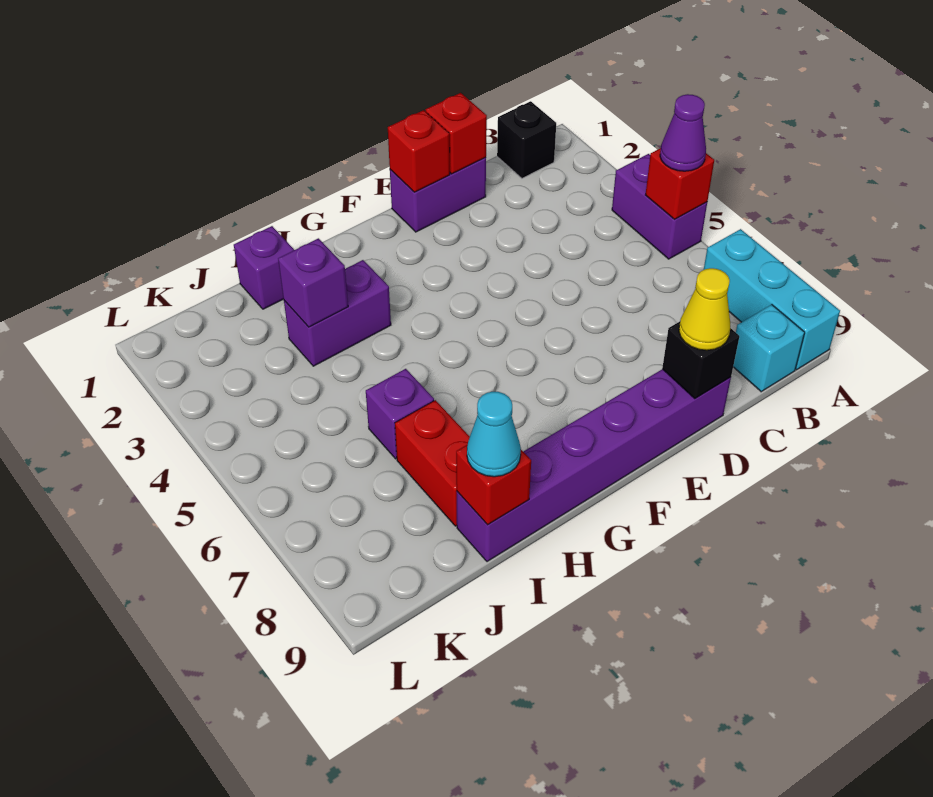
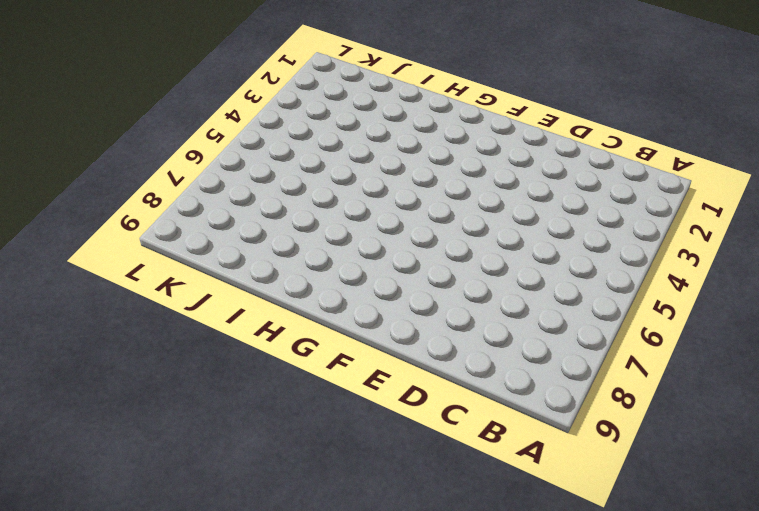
none -> purple brick A4:A5 level 1
none -> cyan brick A7:A9 level 1
none -> black brick B1 level 1

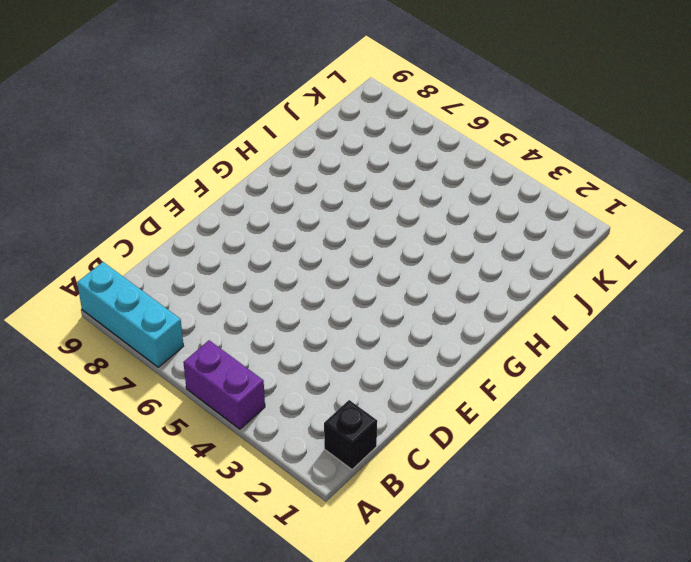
none -> cyan brick B9 level 1
none -> purple brick D1:E1 level 1
none -> purple brick D9:I9 level 1

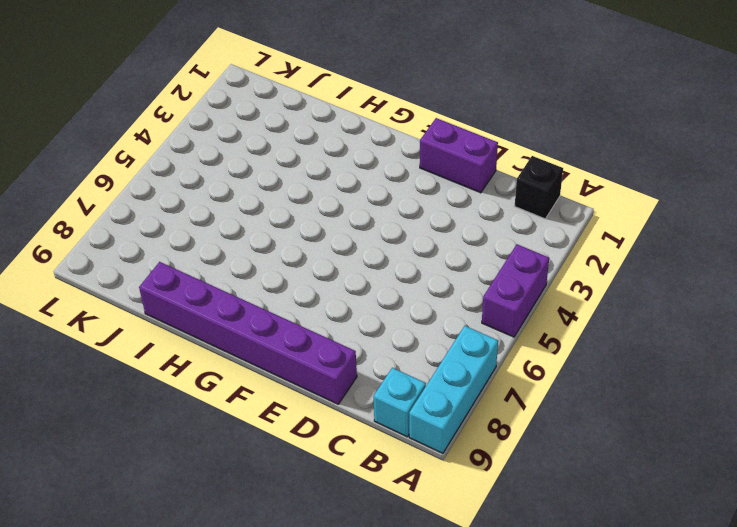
none -> purple brick H3:I3 level 1
none -> purple brick I1 level 1
none -> purple brick I6 level 1

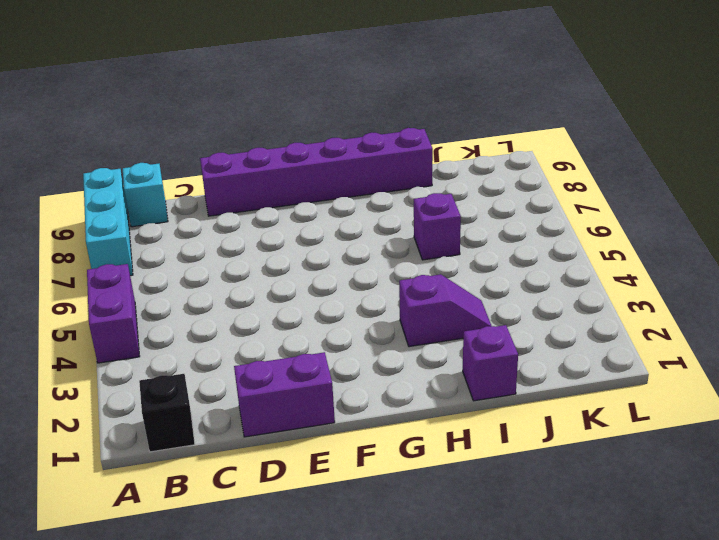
purple slope H3:I3 level 1 top H -> purple brick H3:I3 level 1
none -> red brick I7:I8 level 1
none -> red brick A5 level 2
none -> red brick D1 level 2

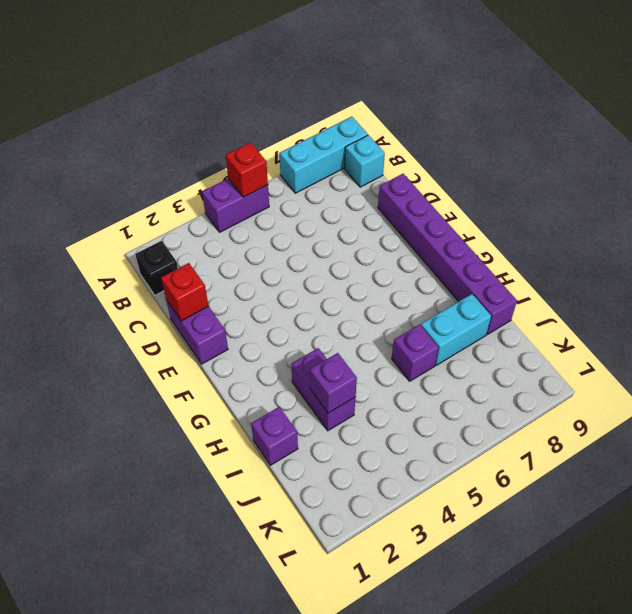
cyan brick I7:I8 level 1 -> red brick I7:I8 level 1
none -> black brick D9 level 2
none -> red brick E1 level 2
none -> red brick I9 level 2

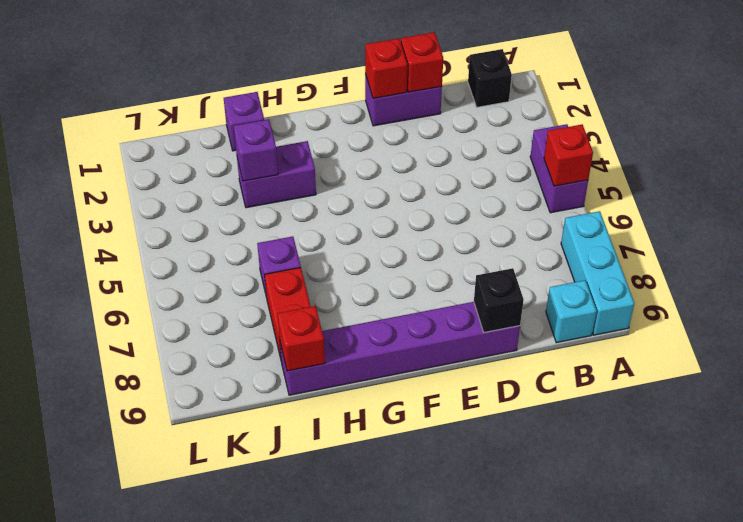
none -> purple cone A5 level 3
none -> yellow cone D9 level 3
none -> cyan cone I9 level 3

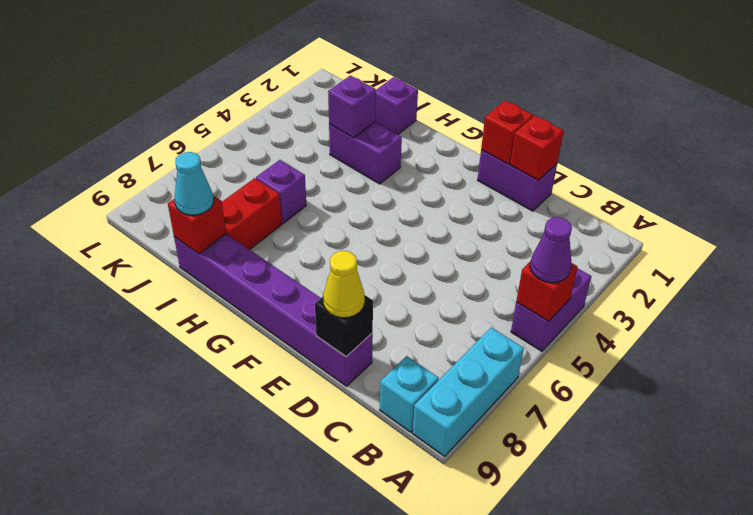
none -> black brick B1 level 1

